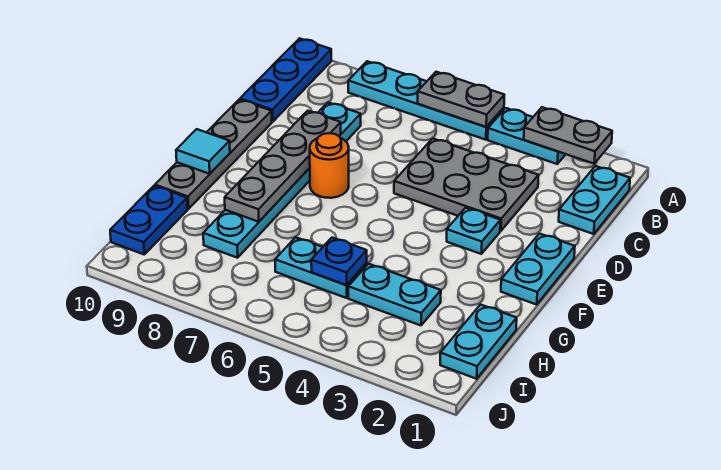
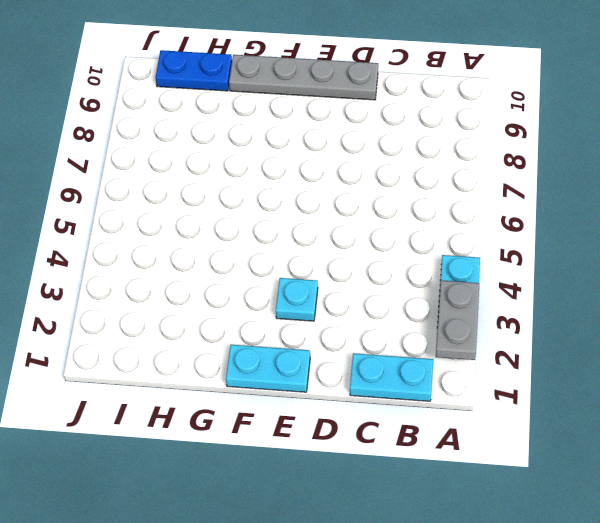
none -> cyan plate A5:A8 level 1
none -> blue plate A10:C10 level 1
none -> grey plate C3:D5 level 1

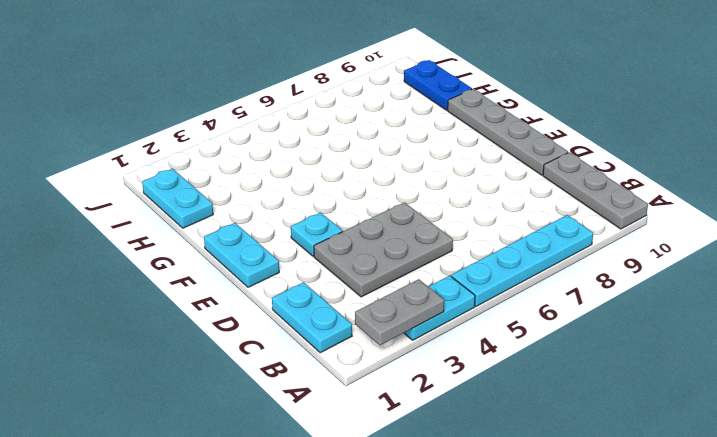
grey plate A10:C10 level 1 -> blue plate A10:C10 level 1
none -> cyan plate C8:H8 level 1
none -> orange round brick E7 level 1
none -> cyan plate H3:H4 level 1

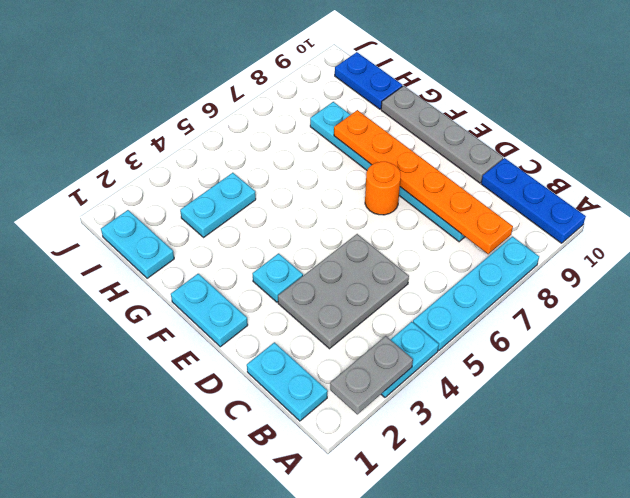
orange plate B8:G8 level 2 -> grey plate D8:G8 level 2
none -> cyan plate H5:H6 level 1
none -> grey plate A5:A6 level 2
none -> cyan tile F10 level 2

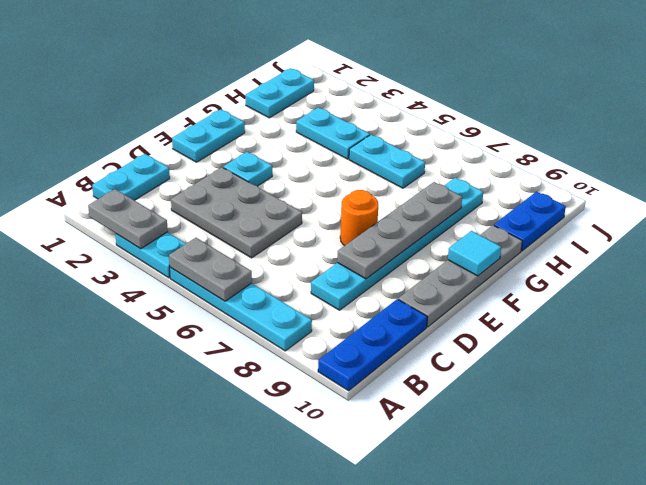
none -> blue plate H5 level 2

